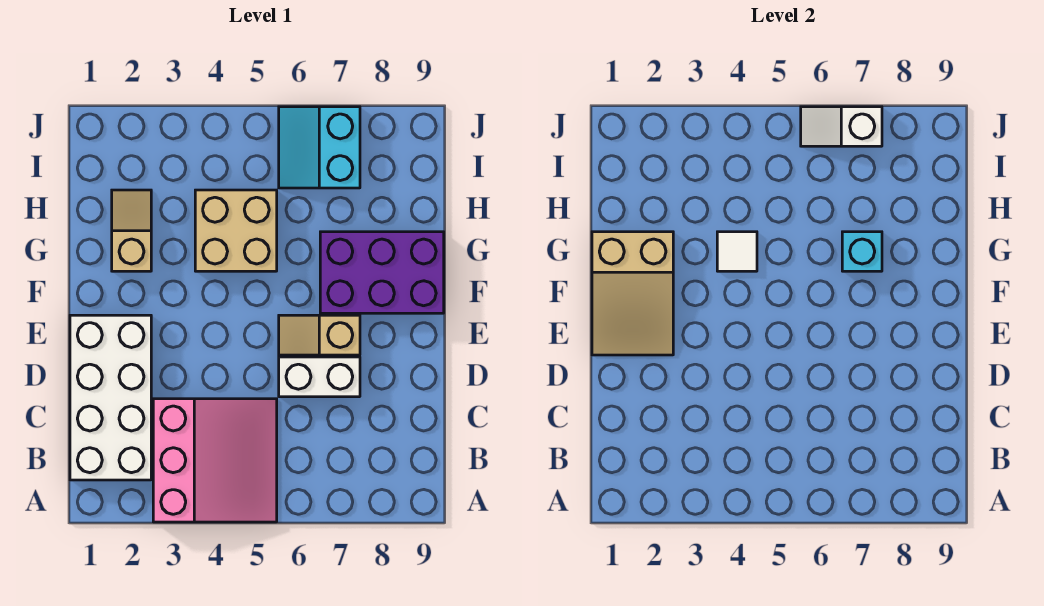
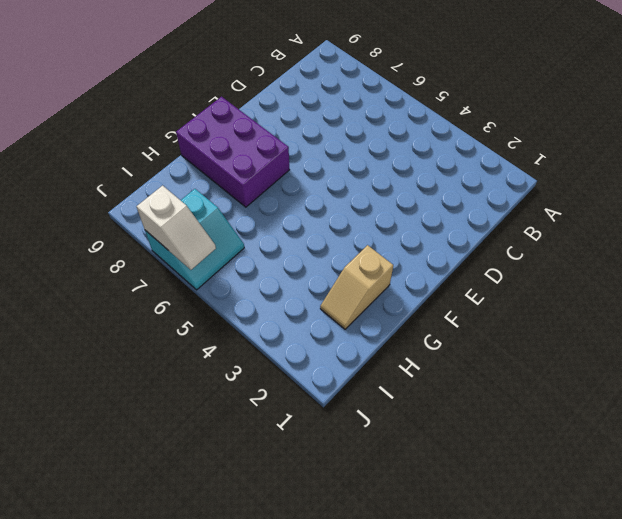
none -> pink slope A3:C5 level 1 top 3
none -> white brick B1:E2 level 1
none -> white brick D6:D7 level 1

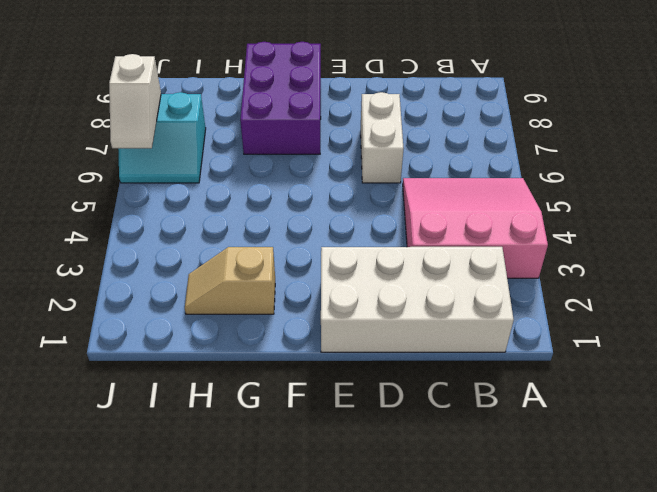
none -> tan slope E6:E7 level 1 top 7
none -> tan brick G4:H5 level 1
none -> tan slope E1:G2 level 2 top G

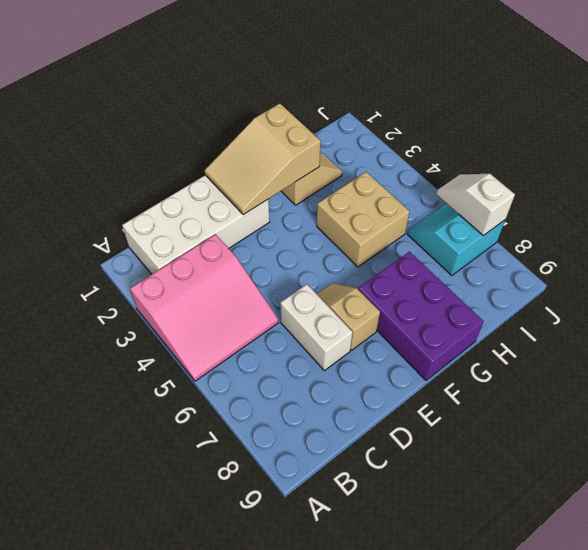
none -> white tile G4 level 2
none -> cyan brick G7 level 2

